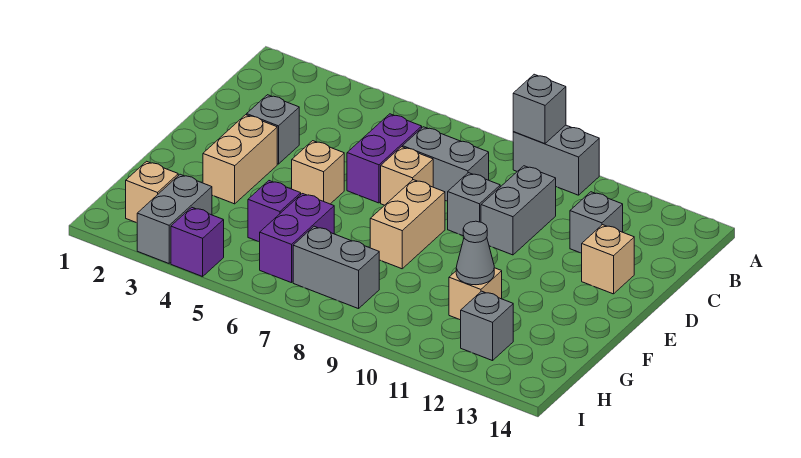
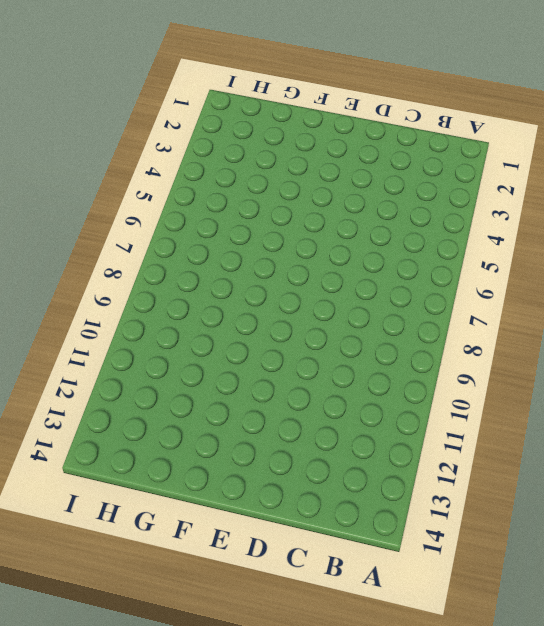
none -> grey brick A9:A10 level 1
none -> purple brick C6:D6 level 1
none -> grey brick C7:C8 level 1

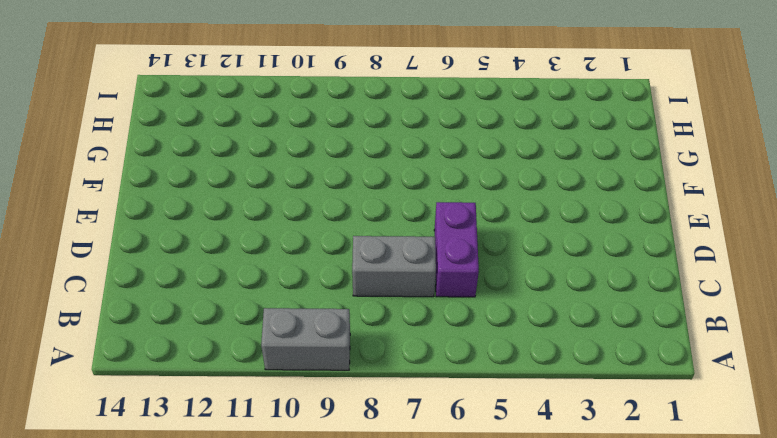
none -> grey brick C10:D10 level 1
none -> grey brick C12 level 1
none -> grey brick D3 level 1

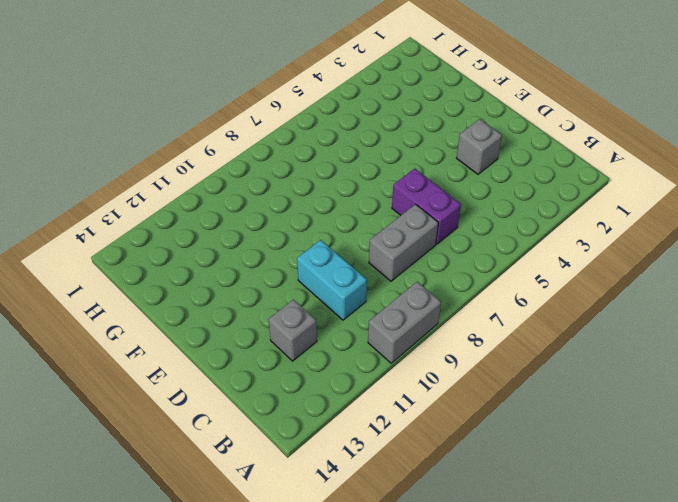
cyan brick C10:D10 level 1 -> grey brick C10:D10 level 1
none -> tan brick D7 level 1
none -> grey brick D9 level 1
none -> tan brick D13 level 1

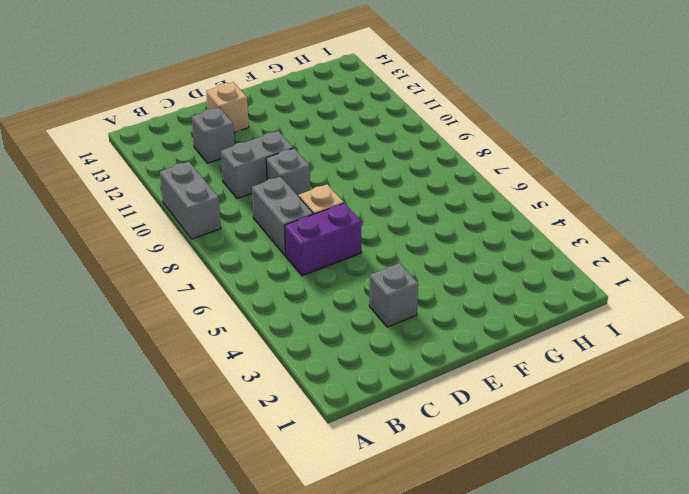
none -> tan brick E3:F3 level 1
none -> tan brick E5 level 1
none -> tan brick E8:F8 level 1

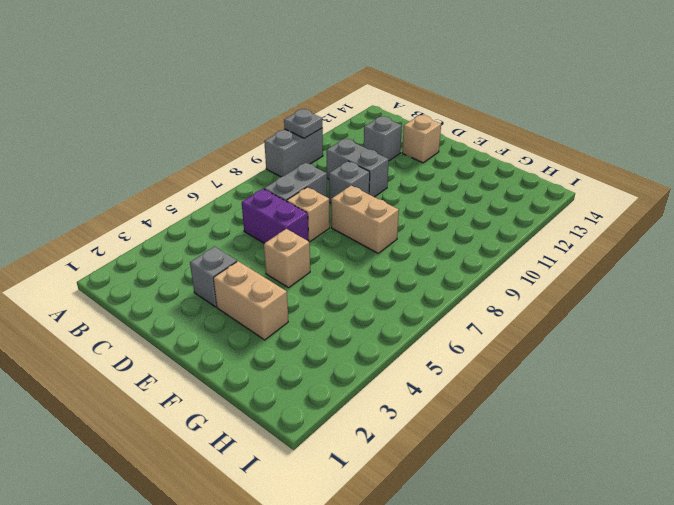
grey plate A10 level 2 -> none
none -> purple brick G5 level 1
none -> purple brick G6:H6 level 1
none -> tan brick G11 level 1

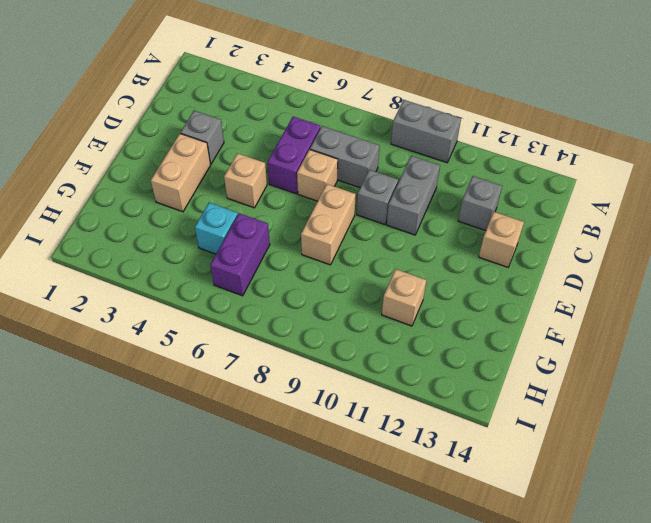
cyan brick G5 level 1 -> purple brick G5 level 1
none -> tan brick H2 level 1
none -> grey brick H3:I3 level 1
none -> grey brick H7:H8 level 1

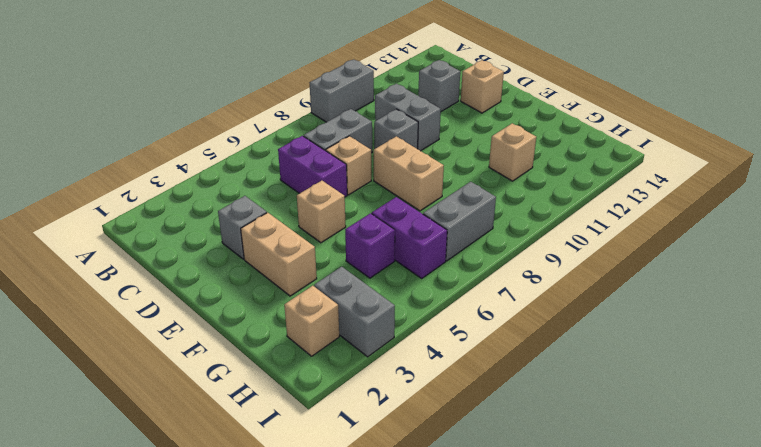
none -> grey brick H12 level 1
none -> purple brick I4 level 1
none -> grey brick A9 level 2

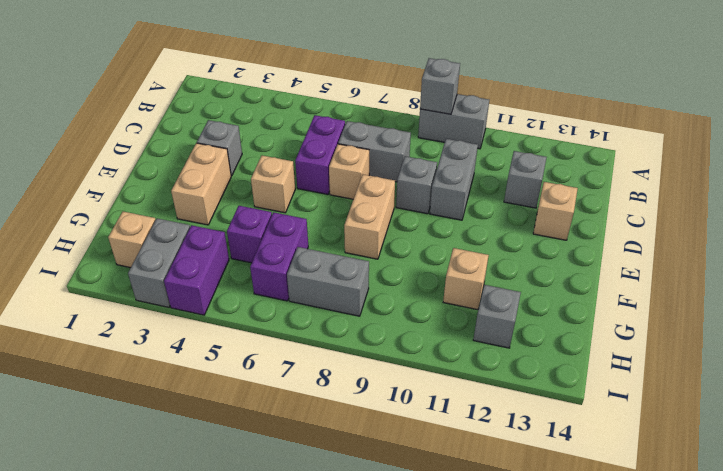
purple brick H4:I4 level 1 -> purple brick I4 level 1
none -> grey cone G11 level 2

